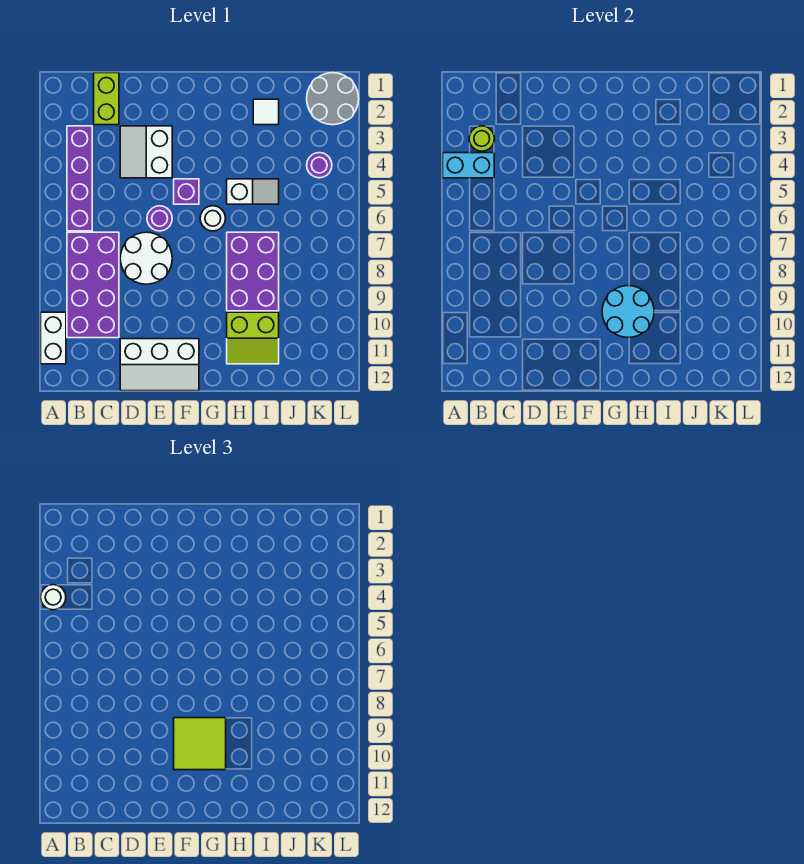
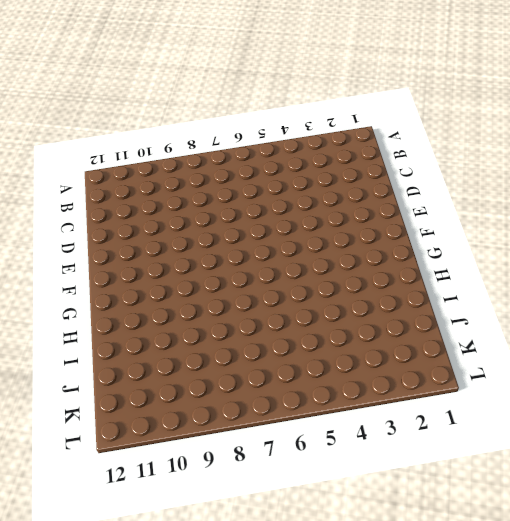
none -> white brick A10:A11 level 1
none -> purple brick B3:B6 level 1
none -> purple brick B7:C10 level 1

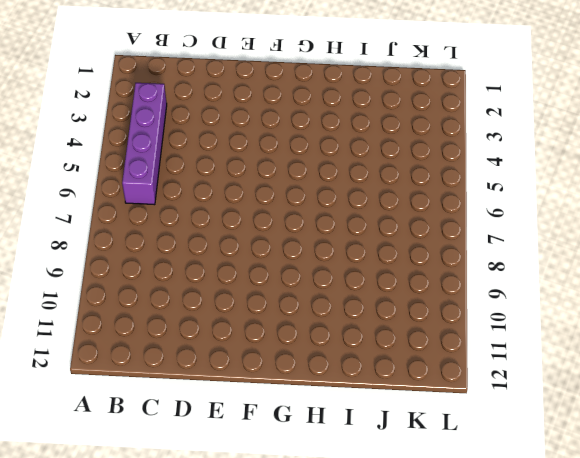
none -> white brick A10:A11 level 1
none -> purple brick B7:C10 level 1
none -> lime brick C1:C2 level 1

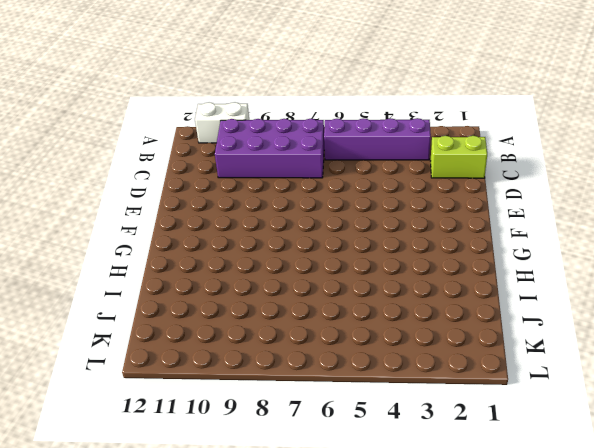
none -> white slope D3:E4 level 1 top E
none -> white round brick D7:E8 level 1
none -> white slope D11:F12 level 1 top 11

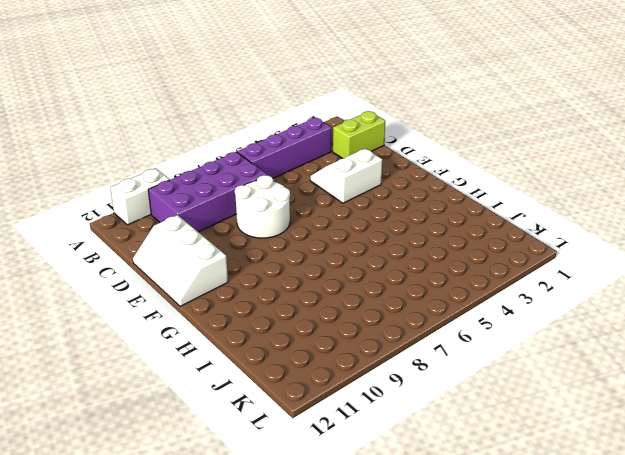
none -> purple round brick E6 level 1
none -> purple brick F5 level 1
none -> white round brick G6 level 1

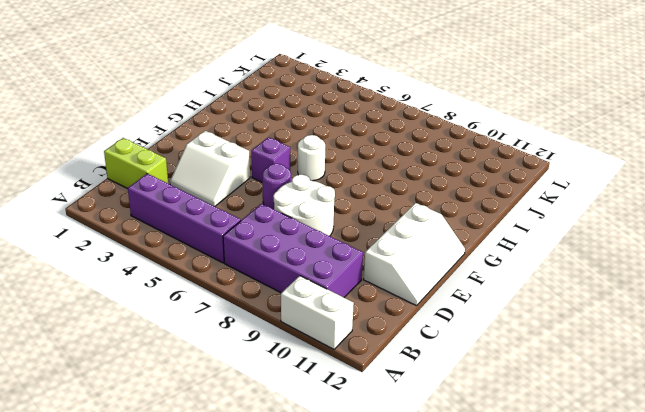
none -> white slope H5:I5 level 1 top H
none -> purple brick H7:I9 level 1
none -> lime slope H10:I11 level 1 top 10

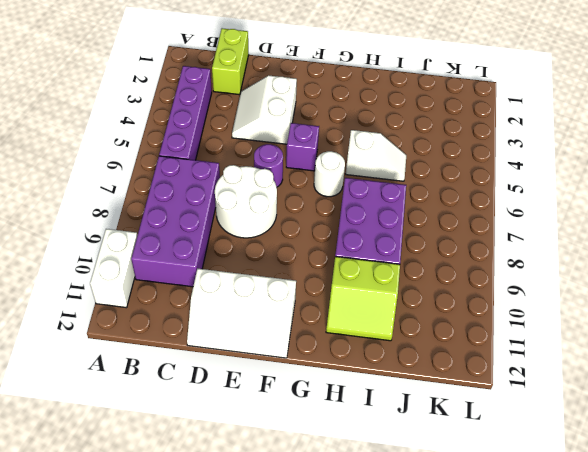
none -> white tile I2 level 1
none -> grey round brick K1:L2 level 1
none -> purple round brick K4 level 1

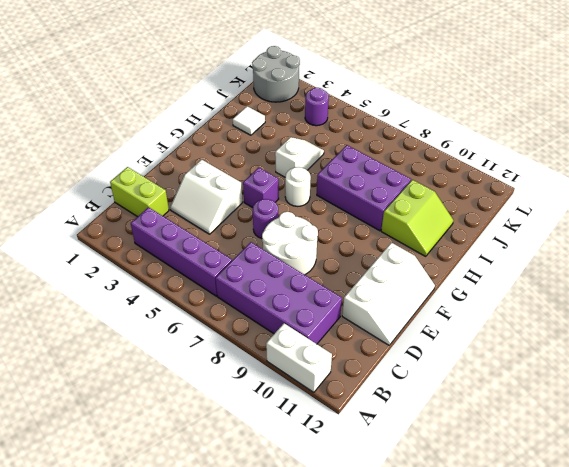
none -> cyan brick A4:B4 level 2
none -> lime round brick B3 level 2
none -> cyan round brick G9:H10 level 2

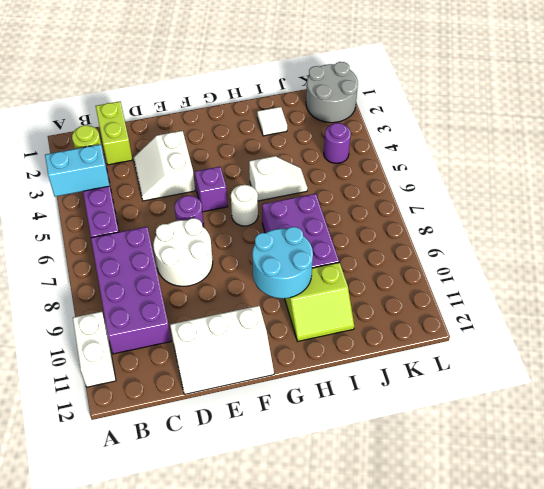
none -> white round brick A4 level 3
none -> lime tile F9:G10 level 3

